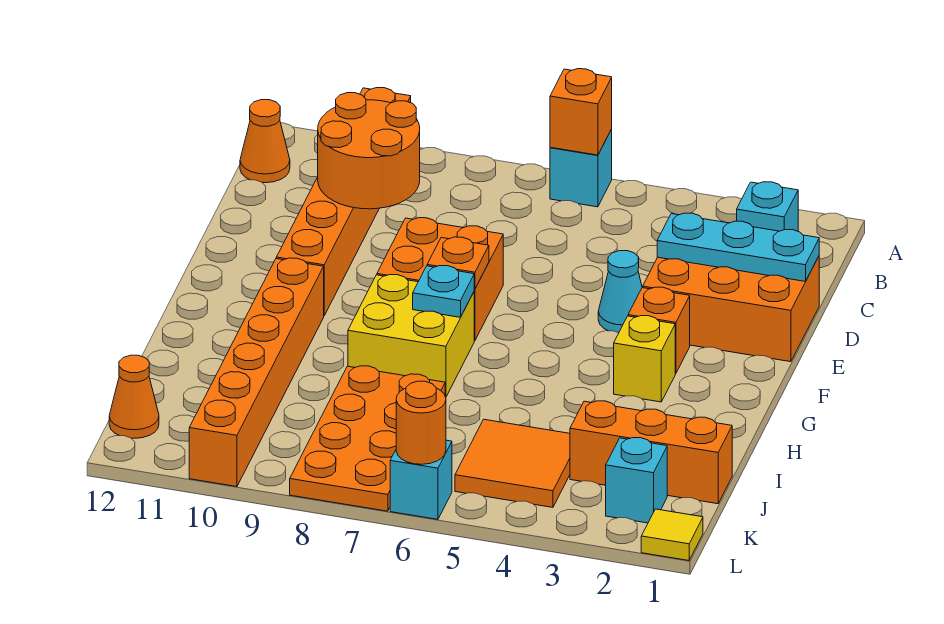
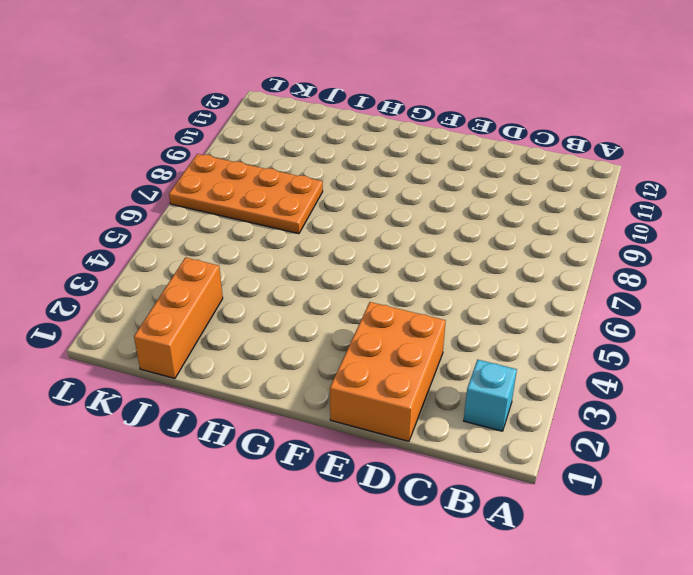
none -> cyan brick A6 level 1
none -> orange brick A10:F10 level 1
none -> orange cone B12 level 1

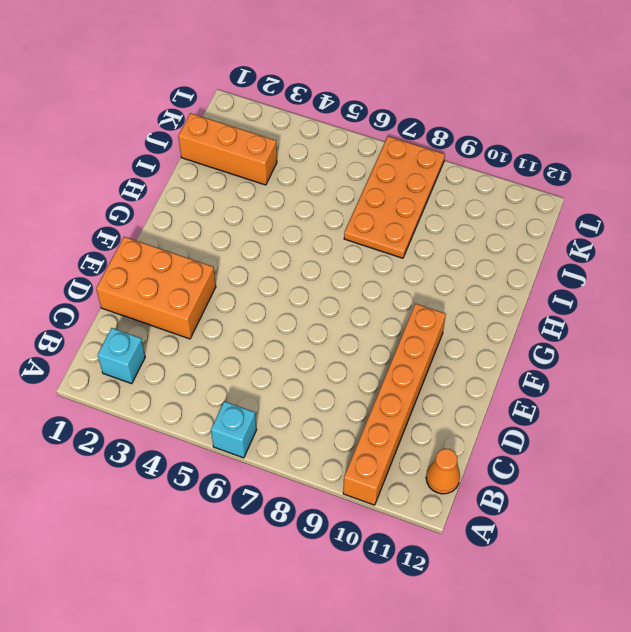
none -> cyan cone E4 level 1
none -> orange brick E7:F8 level 1
none -> orange brick F3 level 1

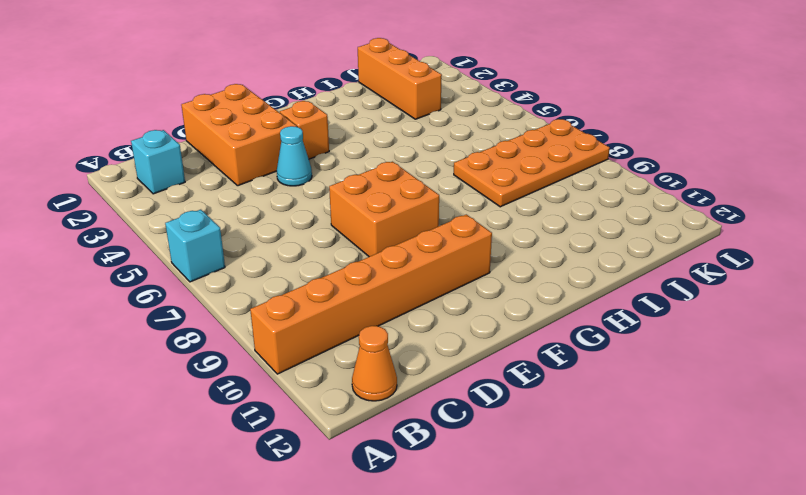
none -> yellow brick G3 level 1
none -> yellow brick G7:H8 level 1
none -> orange brick G10:L10 level 1

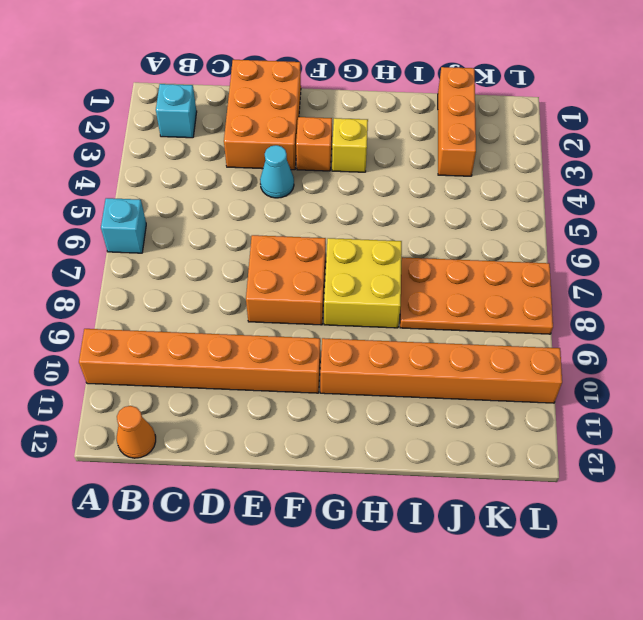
none -> orange tile J4:K5 level 1
none -> cyan brick K2 level 1
none -> orange cone K12 level 1

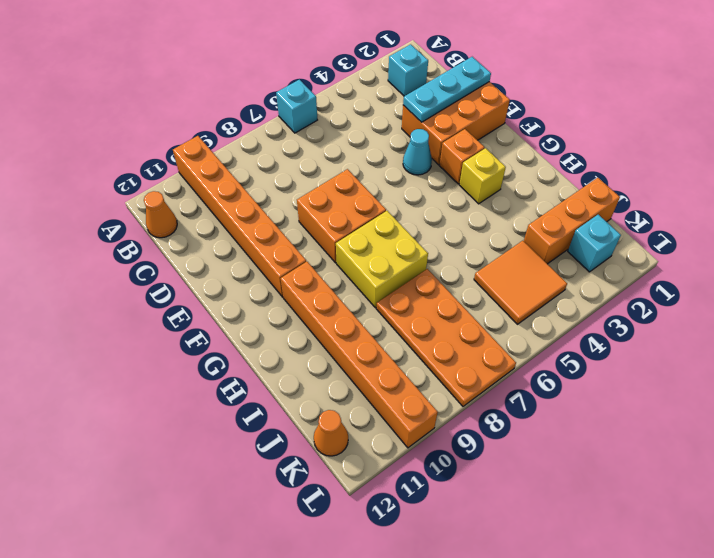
none -> yellow tile L1 level 1
none -> cyan brick L6 level 1
none -> orange brick A6 level 2

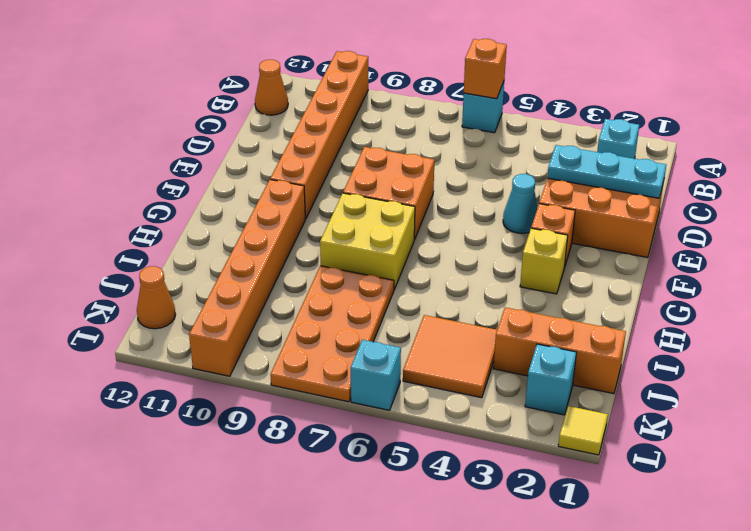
none -> orange round brick C9:D10 level 2
none -> orange plate F7 level 2
none -> cyan plate G7 level 2

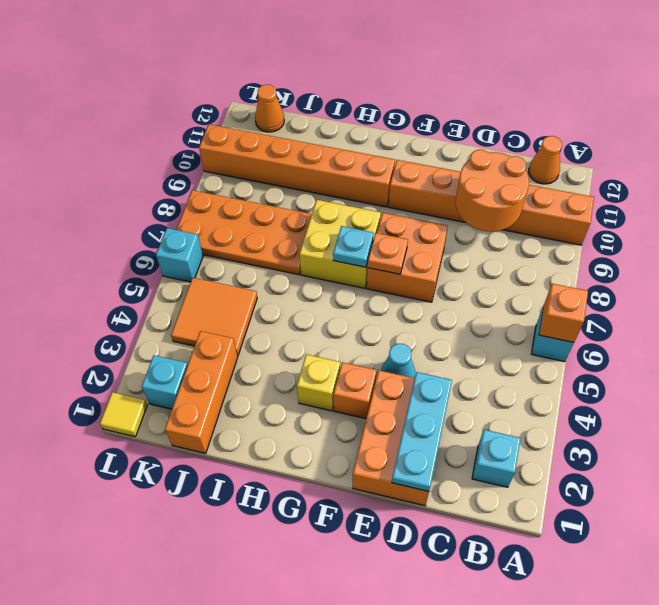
none -> orange round brick L6 level 2

